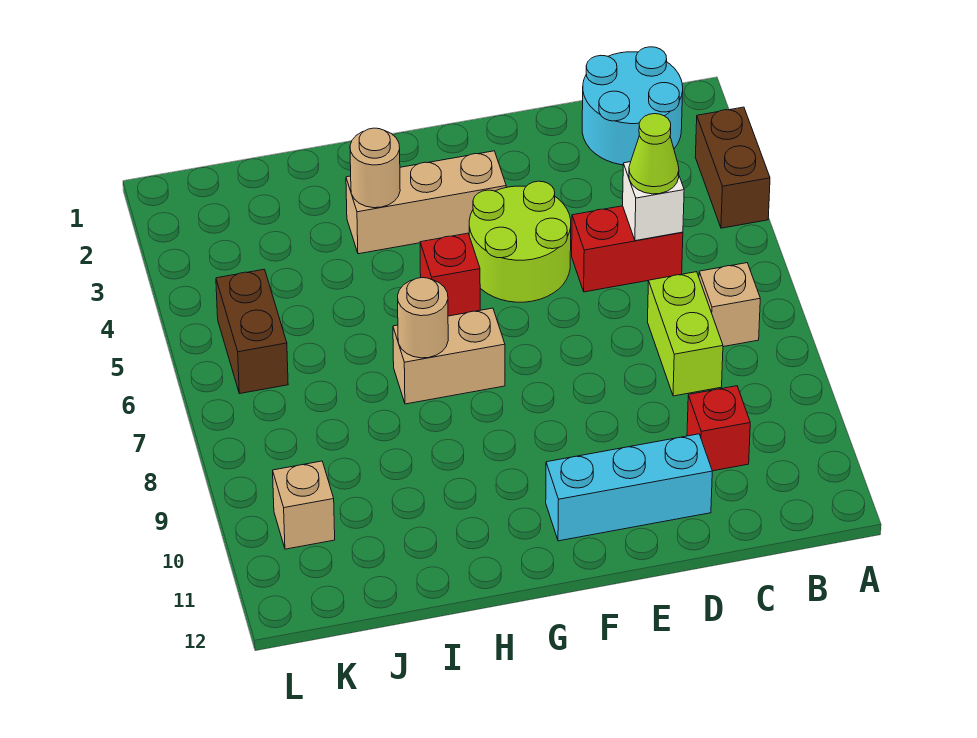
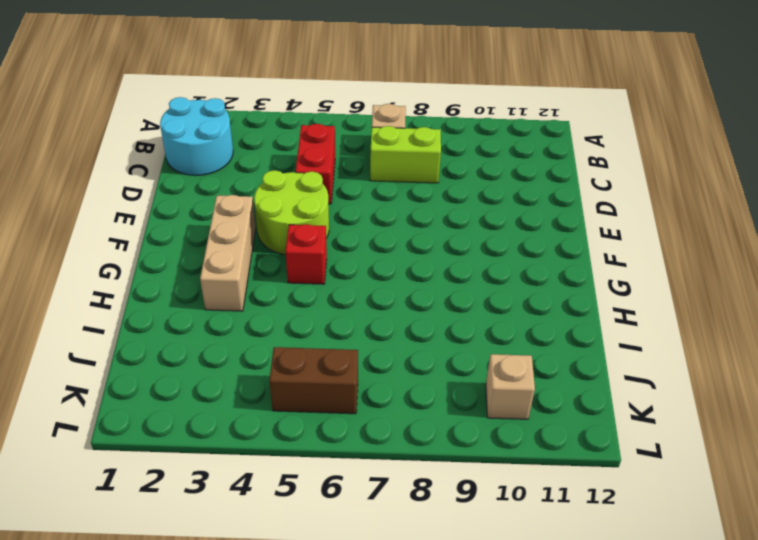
none -> brown brick A3:A4 level 1
none -> red brick C10 level 1
none -> cyan brick D11:F11 level 1

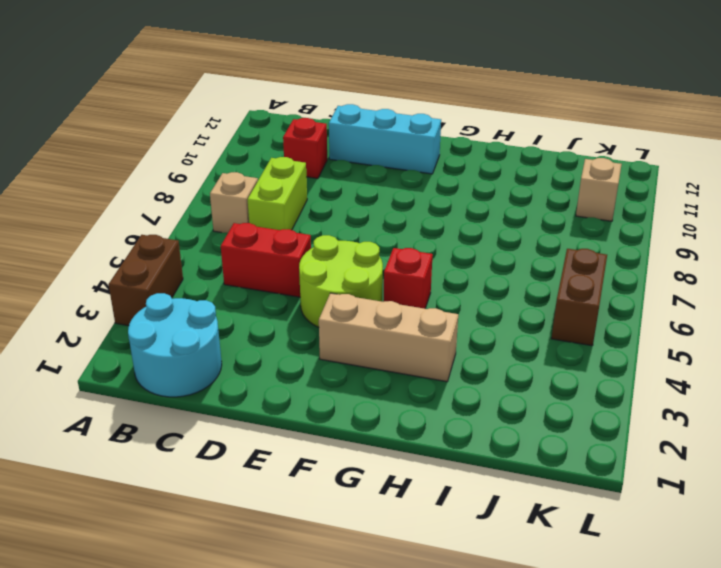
none -> tan brick G7:H7 level 1
none -> white brick C5 level 2
none -> tan round brick H3 level 2

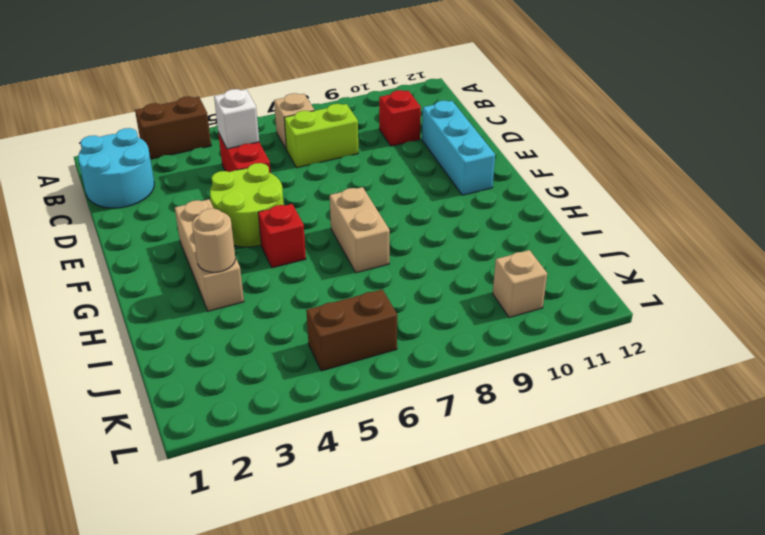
none -> tan round brick H7 level 2
none -> lime cone C5 level 3

